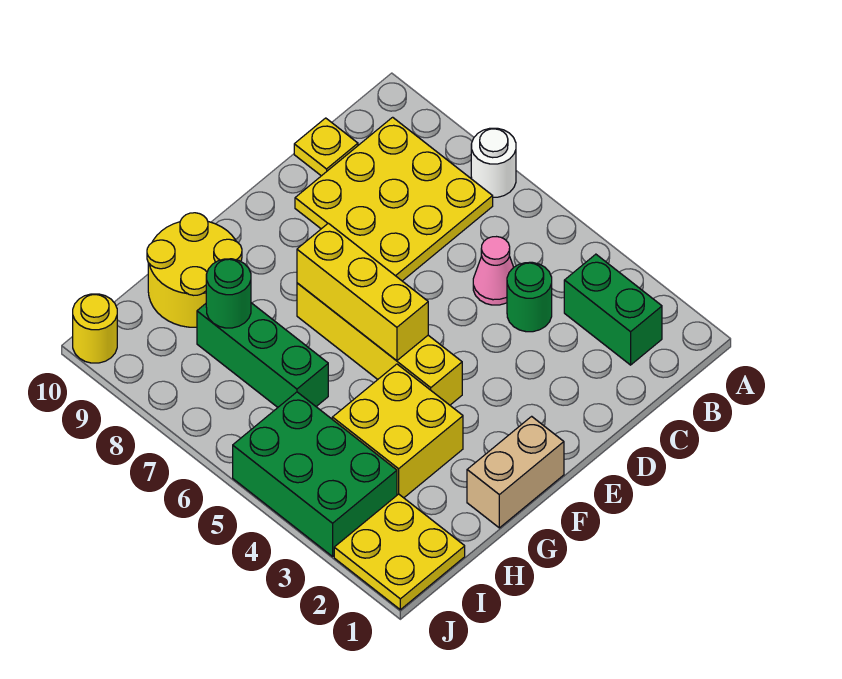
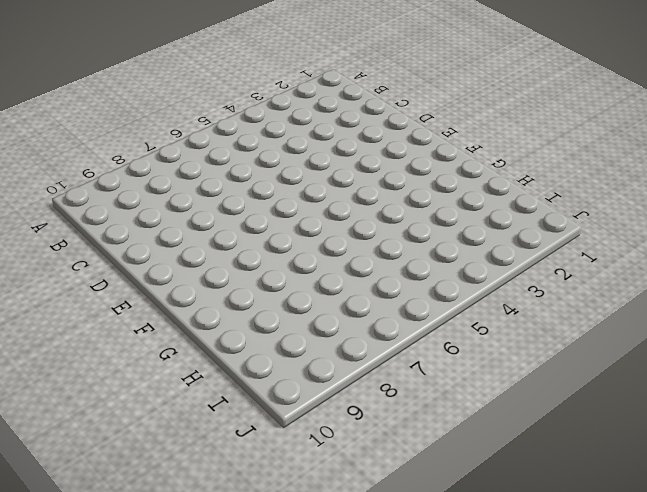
none -> white round brick A7 level 1
none -> green brick B2:B3 level 1
none -> yellow plate B7:D9 level 1

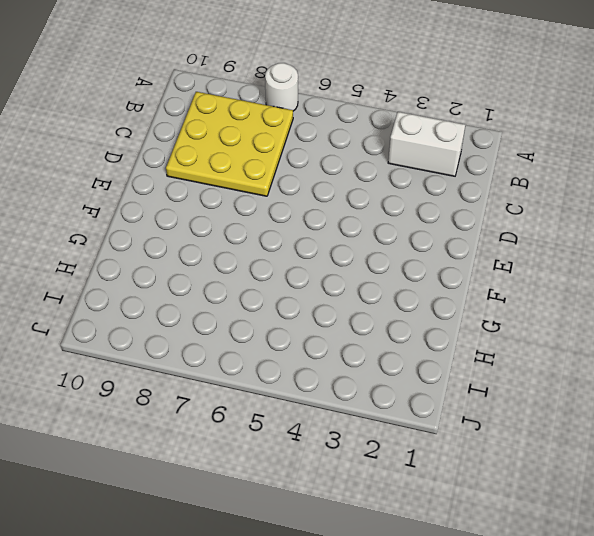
white brick B2:B3 level 1 -> green brick B2:B3 level 1
none -> green round brick C4 level 1
none -> pink cone C5 level 1
none -> yellow plate C10 level 1

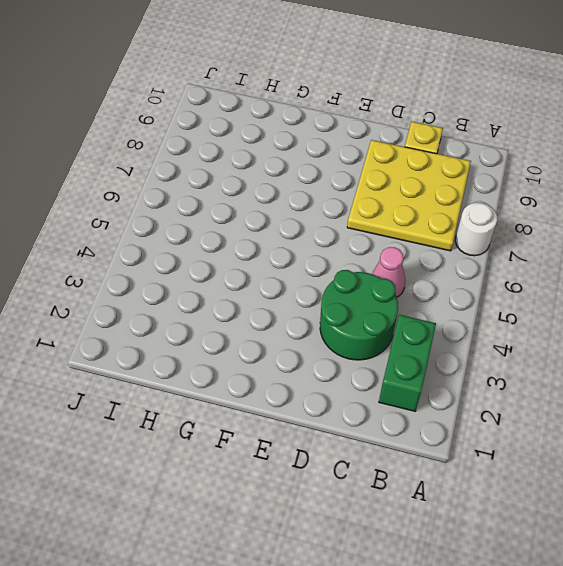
green round brick C3:D4 level 1 -> green round brick C4 level 1
none -> tan brick F1:G1 level 1
none -> yellow brick F4:F7 level 1
none -> yellow brick G3:H4 level 1

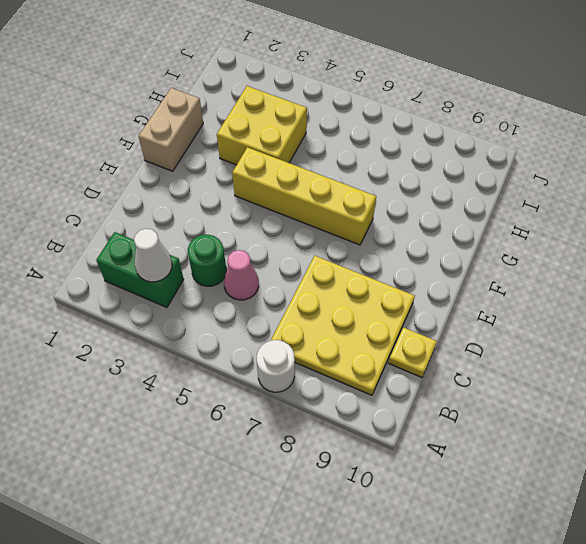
white cone B3 level 2 -> none
none -> yellow round brick G9:H10 level 1
none -> green brick H6:H8 level 1
none -> yellow plate I1:J2 level 1

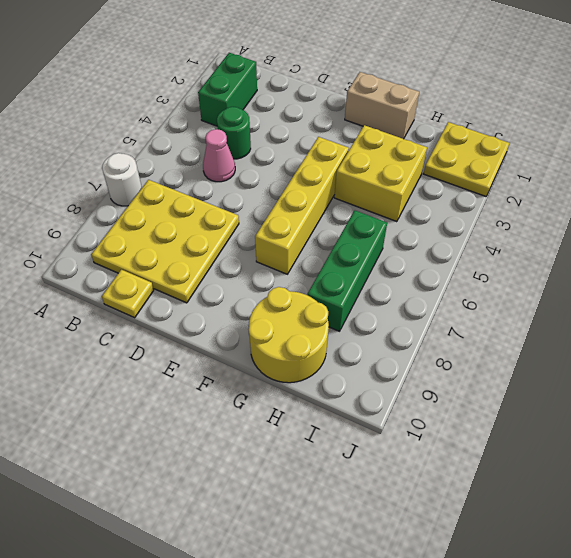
none -> green brick I3:J5 level 1
none -> yellow round brick J10 level 1
none -> yellow brick F5:F7 level 2

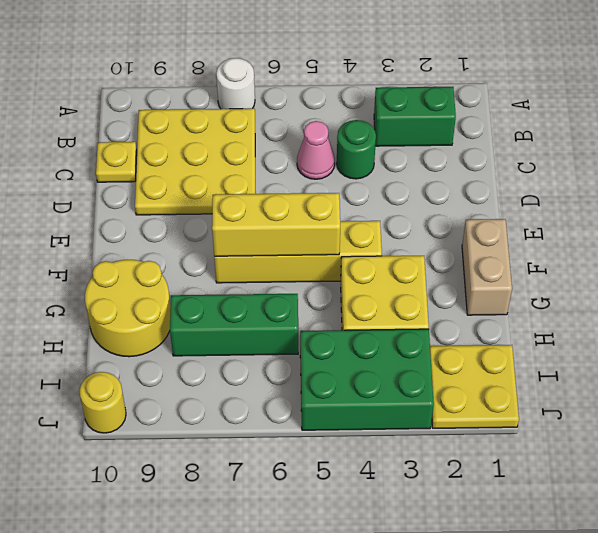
none -> green round brick H8 level 2

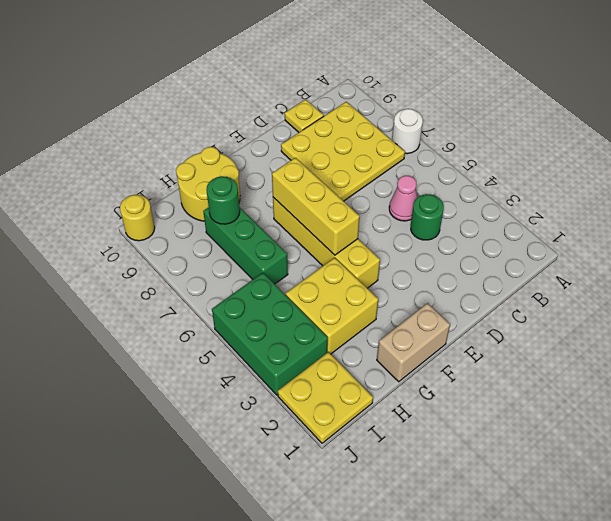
none -> green brick B2:B3 level 1

